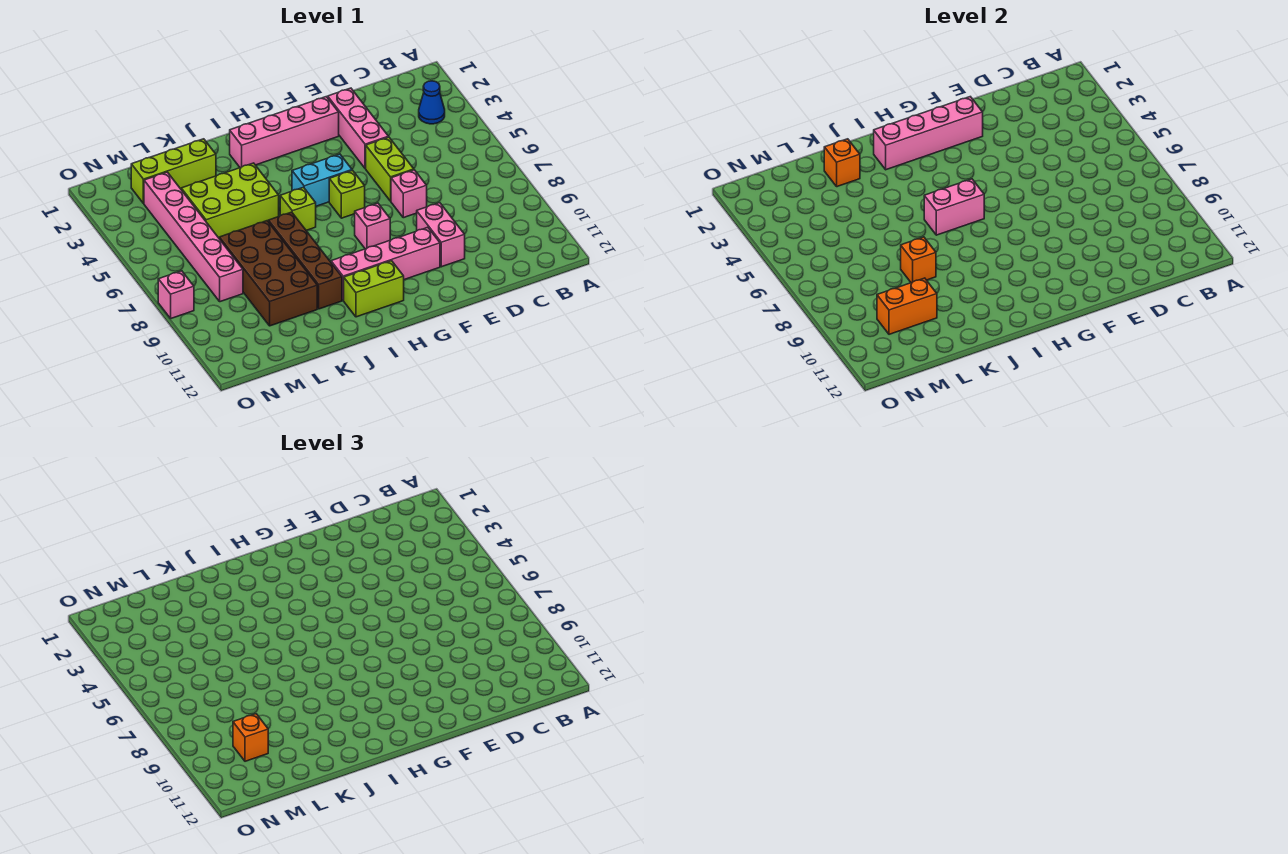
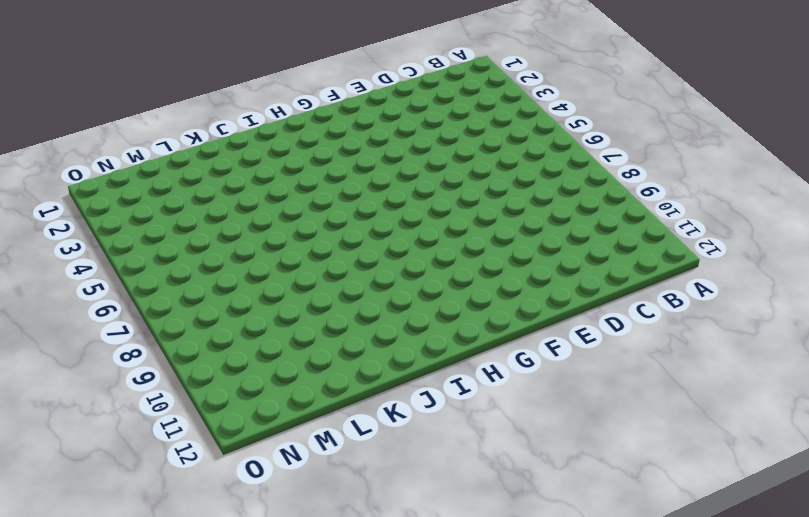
none -> blue cone B3 level 1
none -> pink brick E2:E4 level 1
none -> lime brick E5:E6 level 1

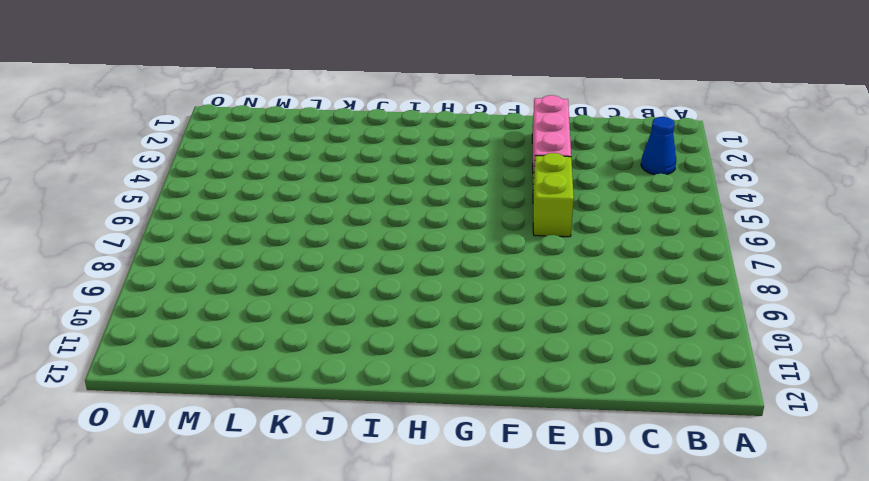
none -> pink brick E7 level 1
none -> pink brick E9:E10 level 1
none -> pink brick F2:I2 level 1

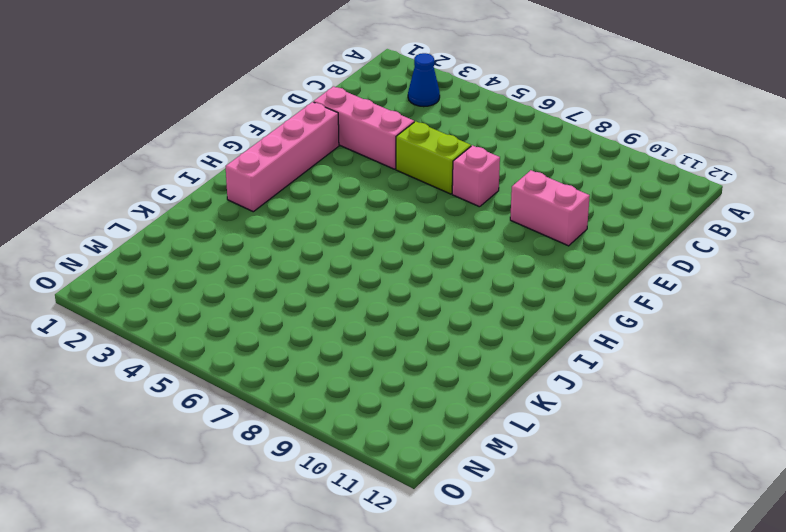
none -> pink brick F10:I10 level 1
none -> cyan brick G5:H5 level 1
none -> lime brick G6 level 1

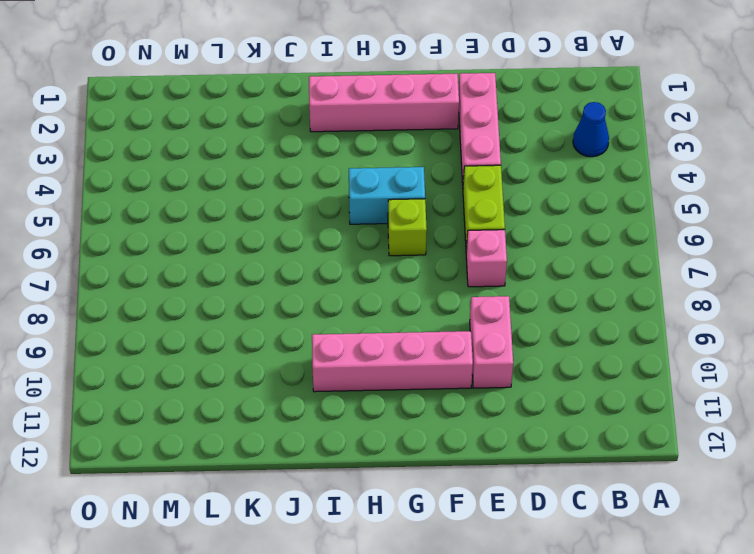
none -> pink brick G8 level 1
none -> lime brick H11:I11 level 1
none -> lime brick I6 level 1

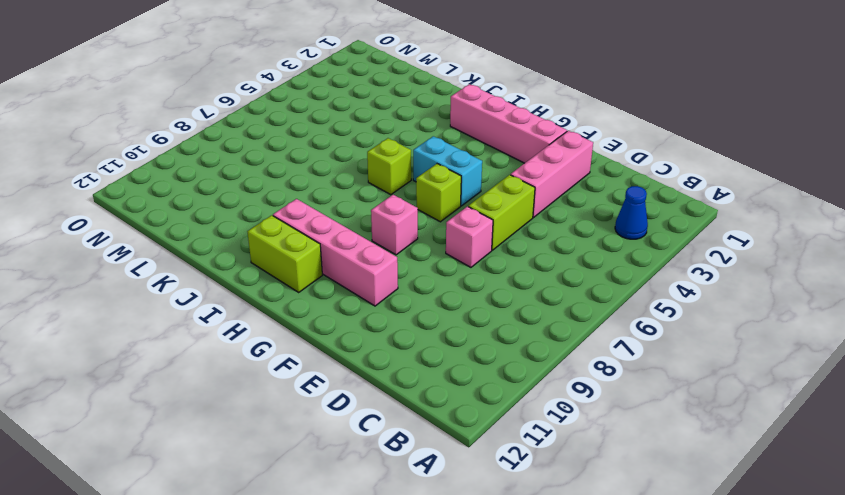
none -> pink brick E9:E10 level 1
none -> lime brick J4:L5 level 1
none -> brown brick J7:J10 level 1

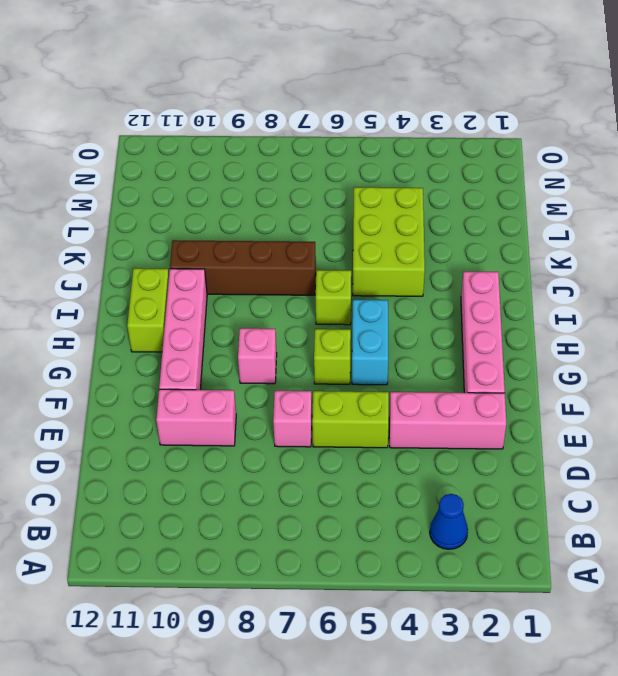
none -> lime brick K2:M2 level 1
none -> brown brick K7:L10 level 1
none -> pink brick M3:M8 level 1

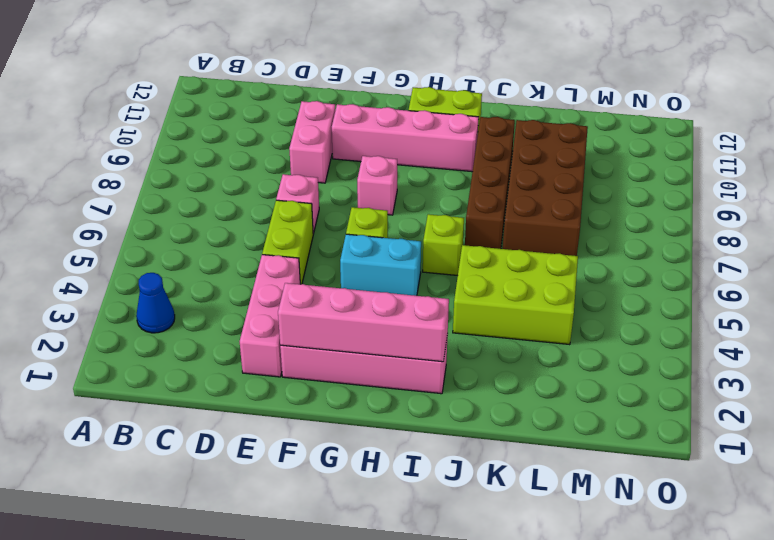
none -> lime brick K2:M2 level 1
none -> pink brick M3:M8 level 1
none -> pink brick O8 level 1

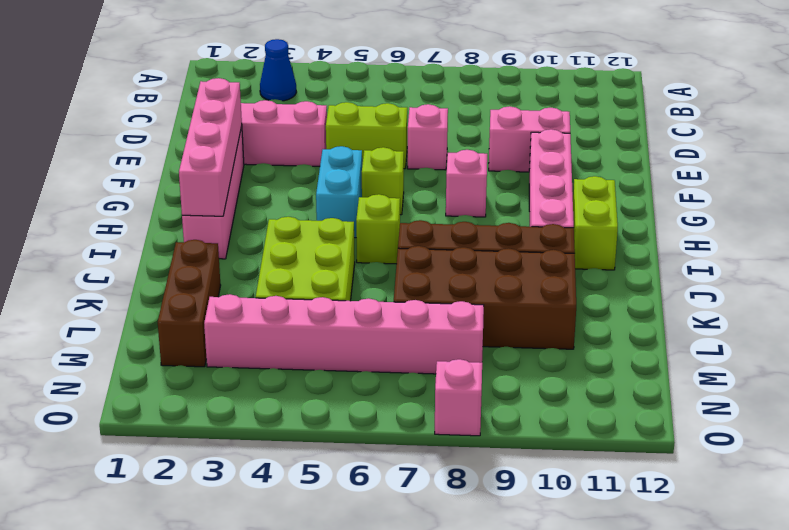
brown brick K2:M2 level 1 -> lime brick K2:M2 level 1
none -> pink brick H6:I6 level 2
none -> orange brick K2 level 2
none -> orange brick K8 level 2

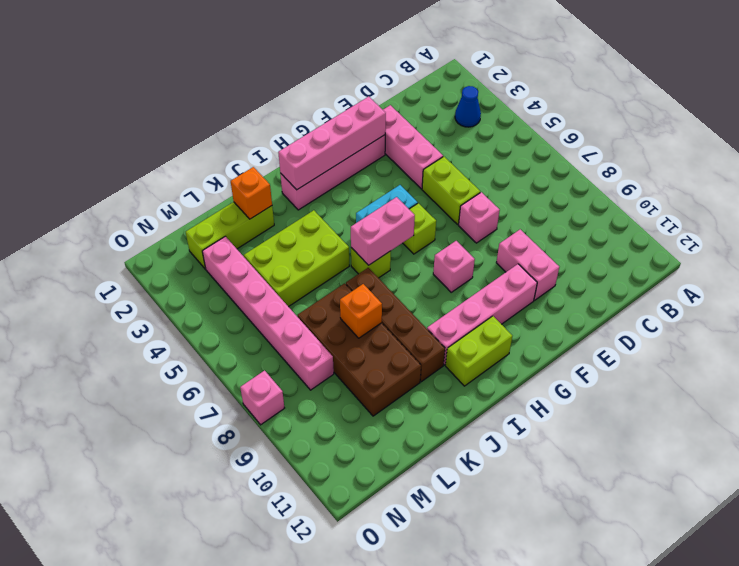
none -> orange brick L10:M10 level 2
none -> orange brick M10 level 3

